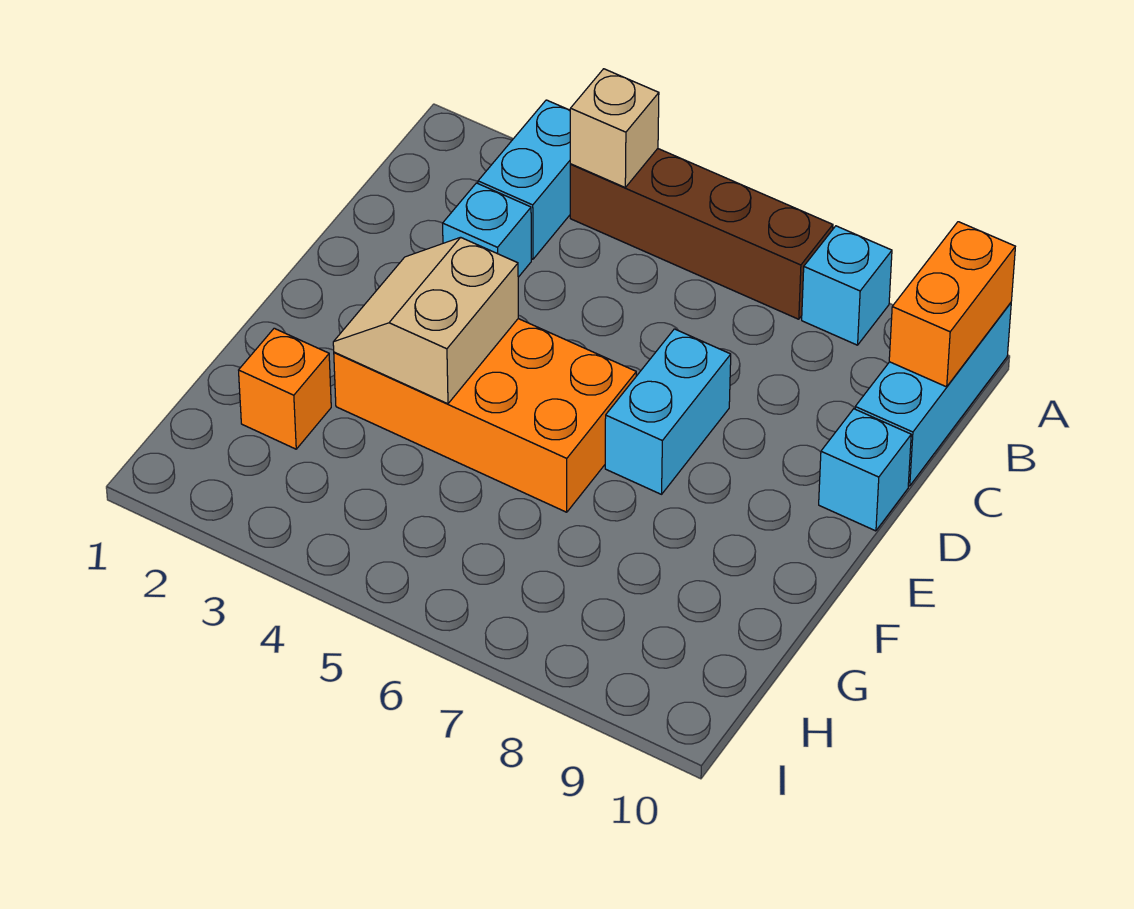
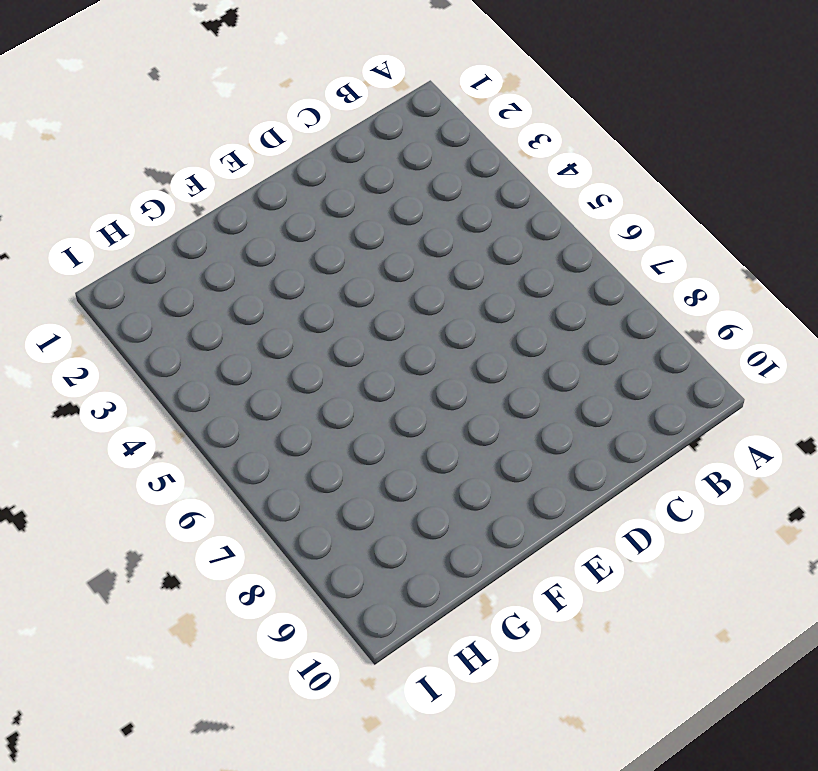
none -> cyan brick A3:B3 level 1
none -> brown brick A4:A7 level 1
none -> cyan brick A8 level 1

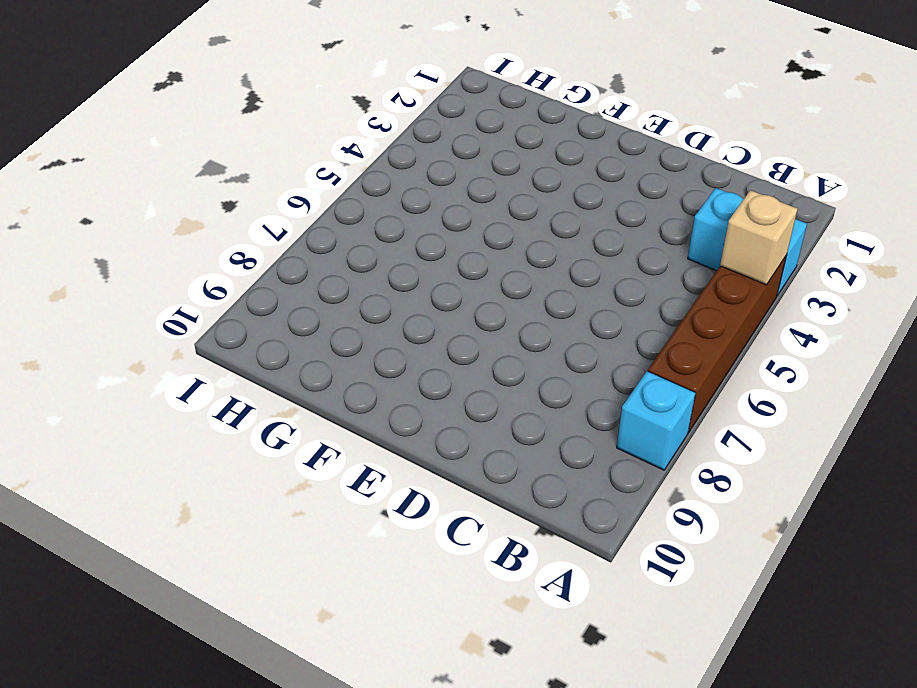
none -> cyan brick A10:C10 level 1
none -> cyan brick C3 level 1
none -> cyan brick D7:E7 level 1

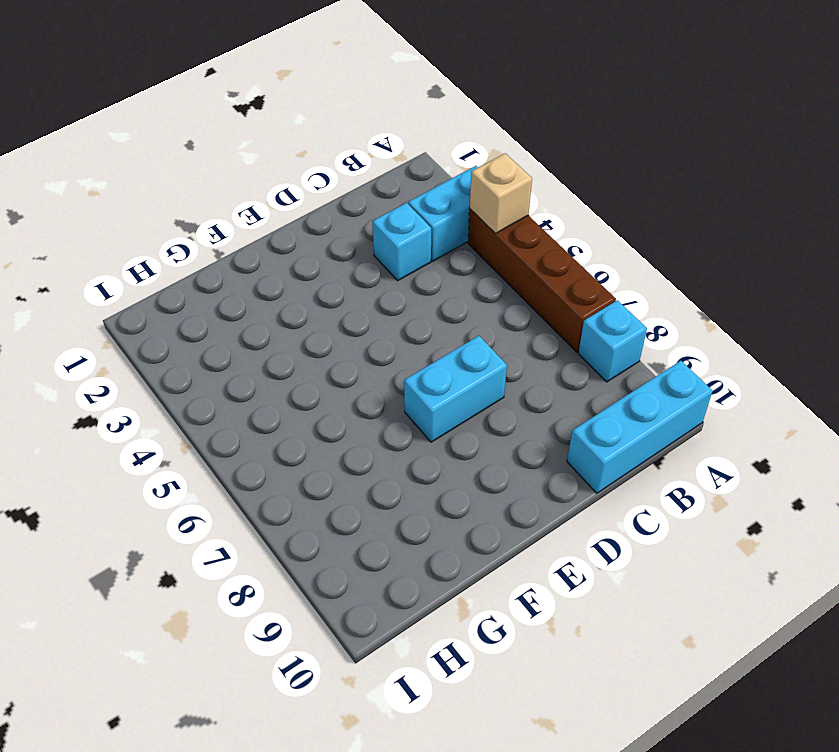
none -> cyan brick D10 level 1
none -> orange brick E3:F6 level 1
none -> orange brick G2 level 1

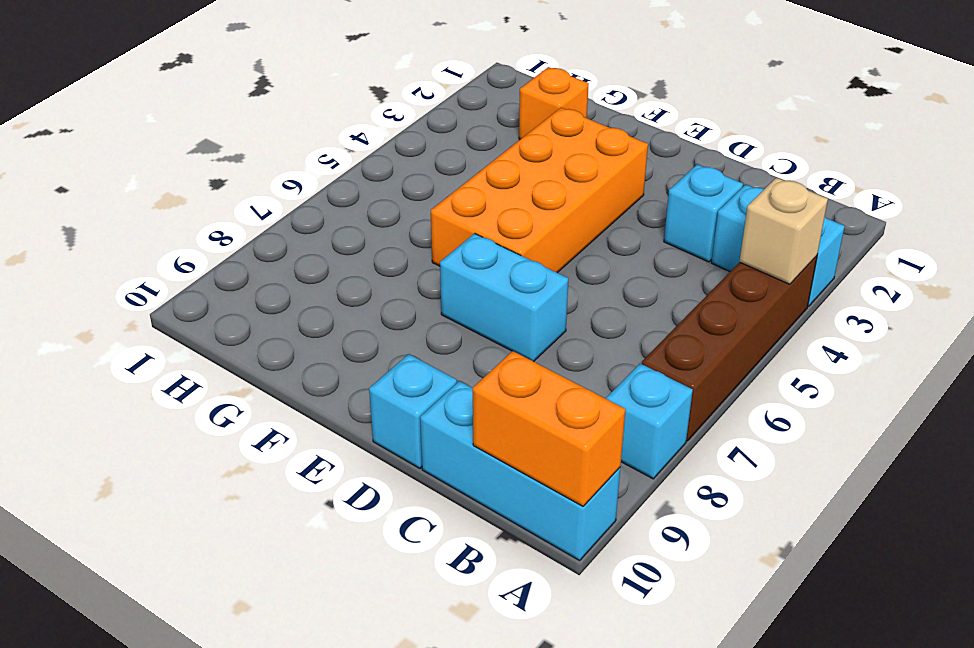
none -> tan slope E3:F4 level 2 top 4

